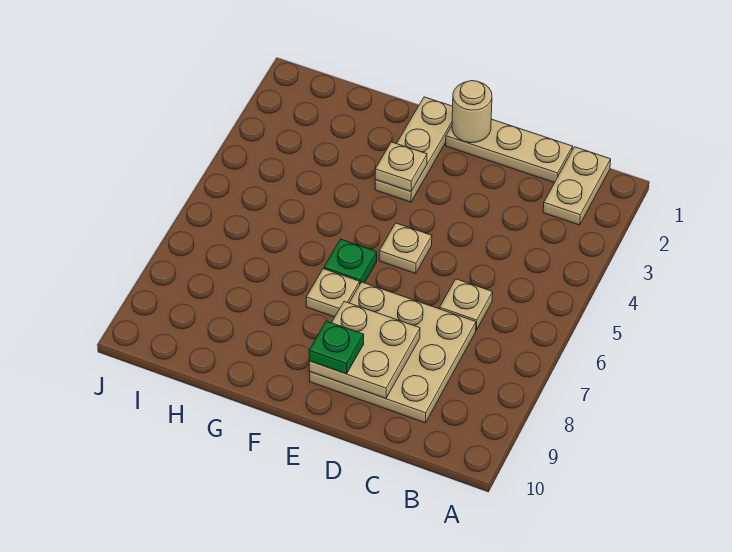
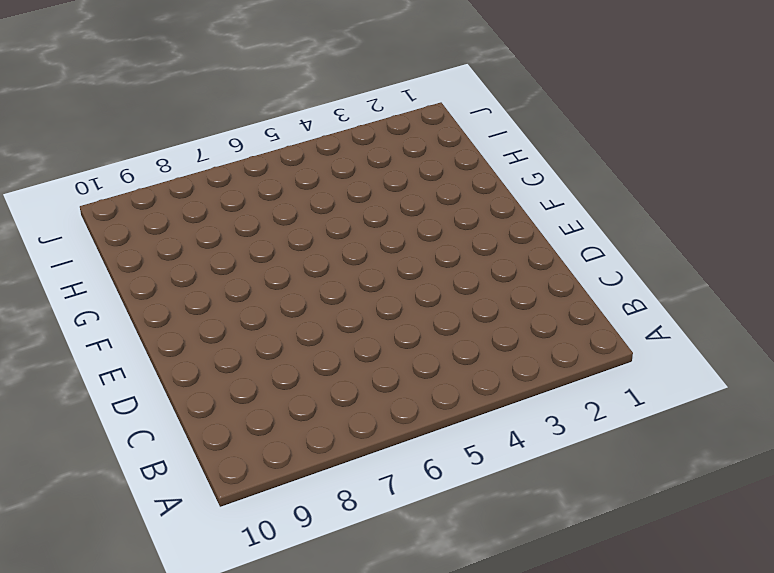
none -> tan plate B1:B2 level 1
none -> tan plate C1:E1 level 1
none -> tan plate C6 level 1

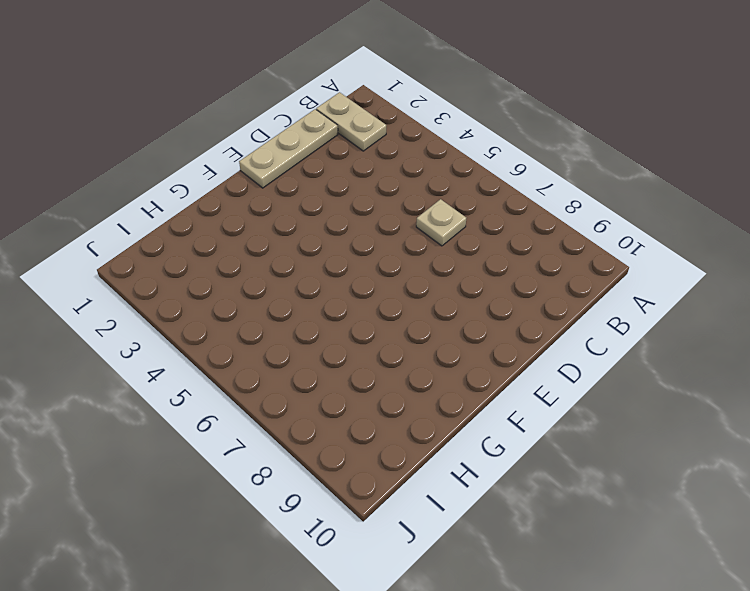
none -> tan plate C7:E9 level 1
none -> tan plate E5 level 1
none -> tan plate F1:F3 level 1

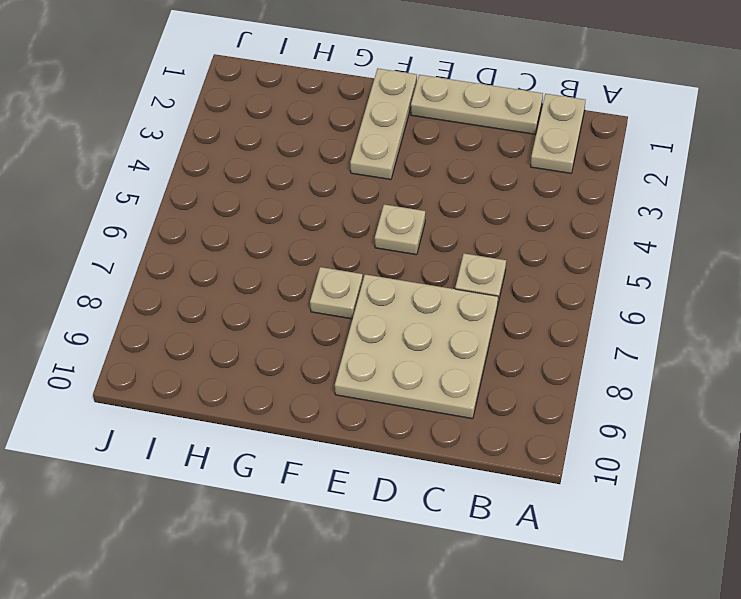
none -> green plate F6 level 1
none -> tan plate D8:E9 level 2
none -> tan round brick E1 level 2

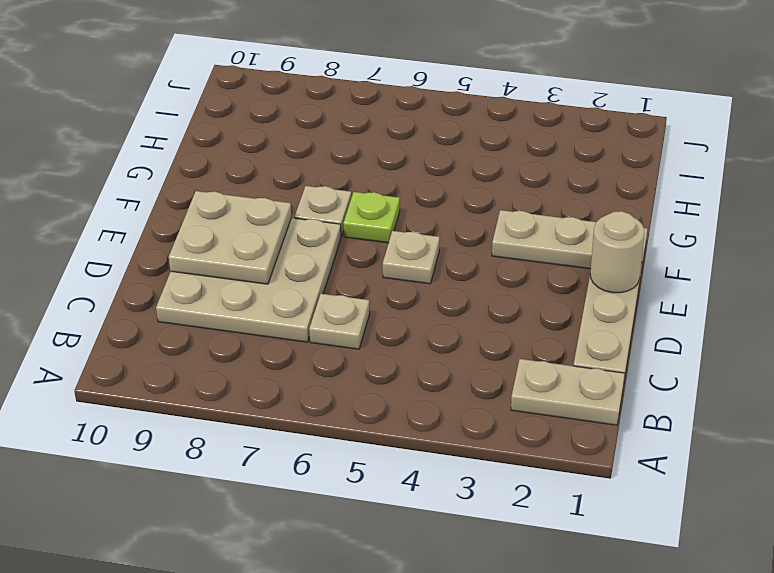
lime plate F6 level 1 -> green plate F6 level 1
none -> tan plate F3 level 2
none -> green plate E9 level 3

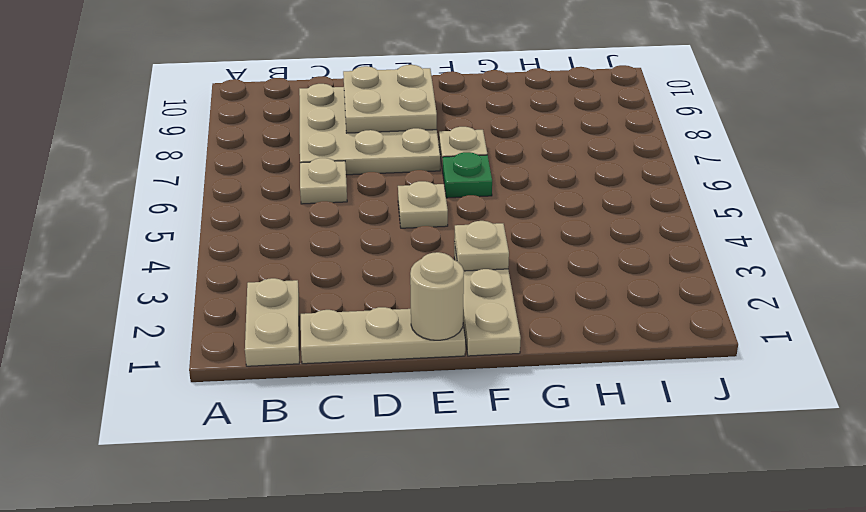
none -> green plate E9 level 3

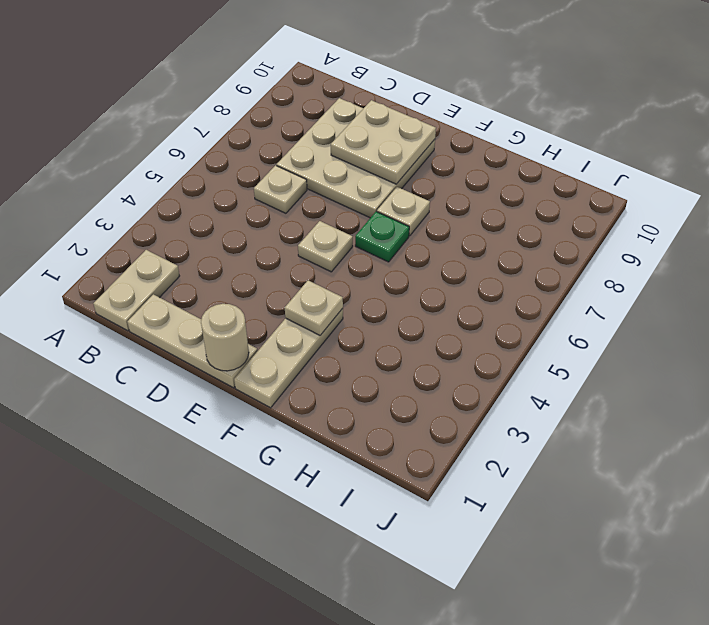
none -> green plate E9 level 3

